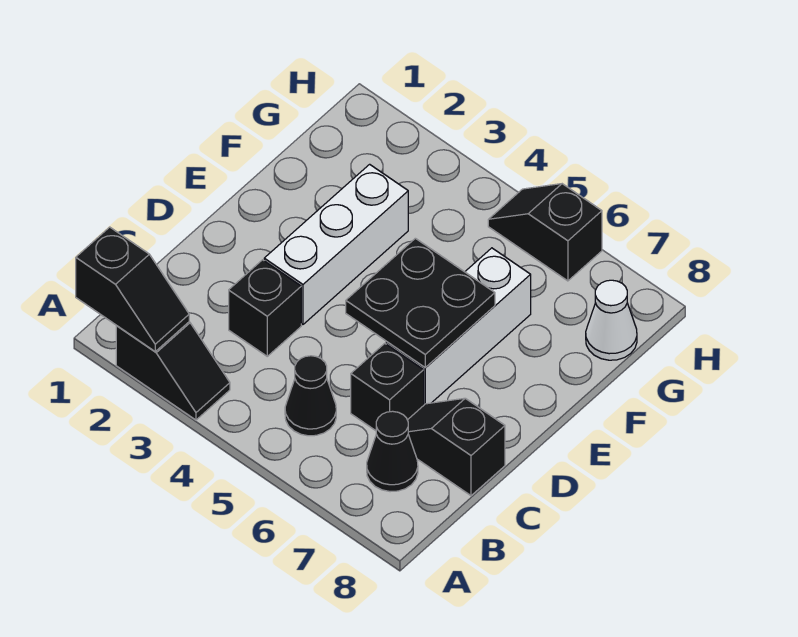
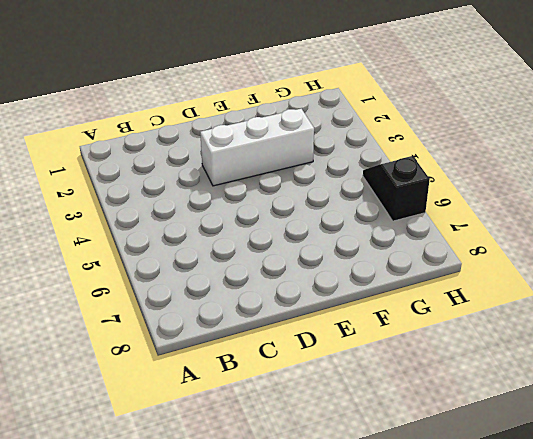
none -> black slope A2:A3 level 1 top 2
none -> black cone B5 level 1
none -> black cone B7 level 1

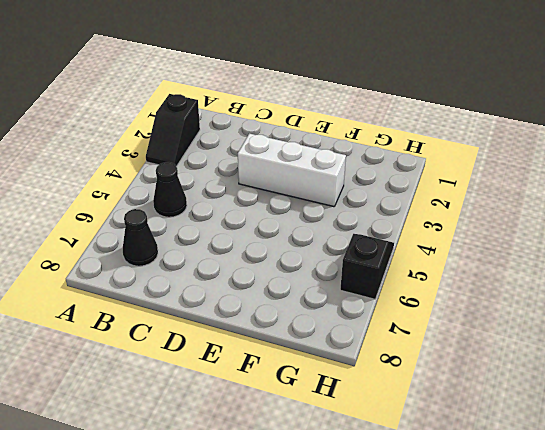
none -> black brick C3 level 1
none -> black brick C6 level 1
none -> black slope C7:C8 level 1 top 8

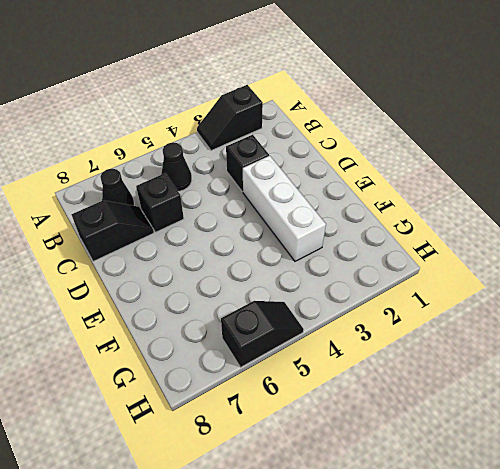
none -> white brick D6:F6 level 1
none -> white cone G8 level 1
none -> black slope A1:A2 level 2 top 1

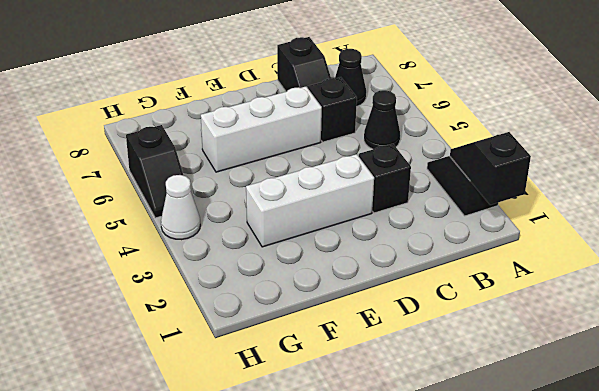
white cone H4 level 1 -> white cone G8 level 1
none -> black plate D5:E6 level 2

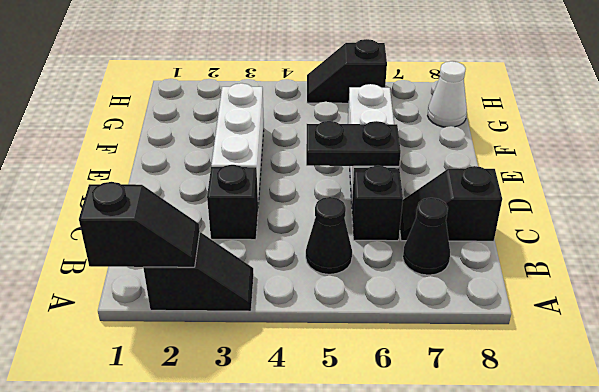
black plate D5:D6 level 2 -> black plate D5:E6 level 2

